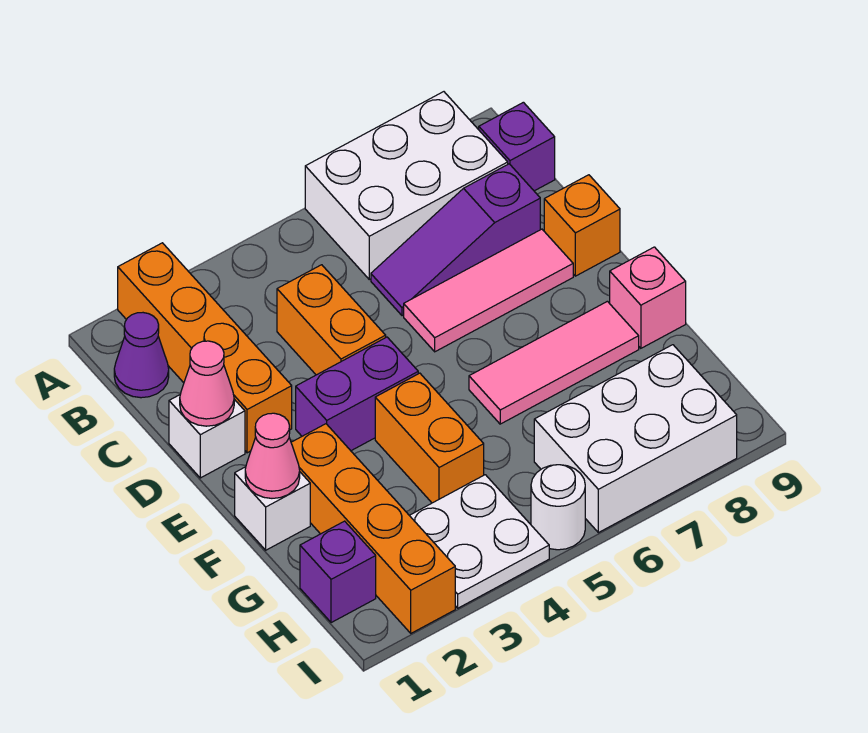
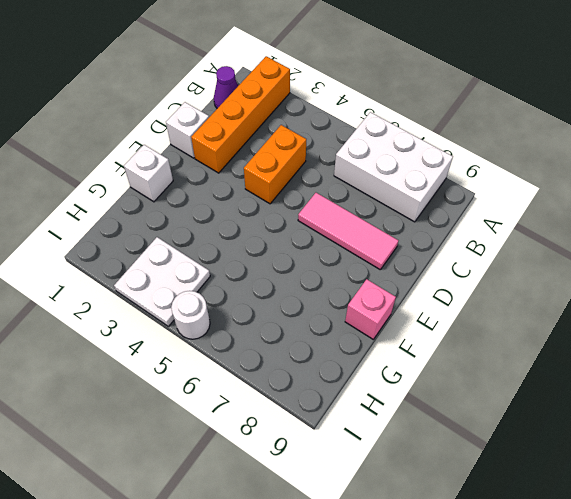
none -> purple brick B9 level 1
none -> purple slope C6:C8 level 1 top 8
none -> orange brick D9 level 1

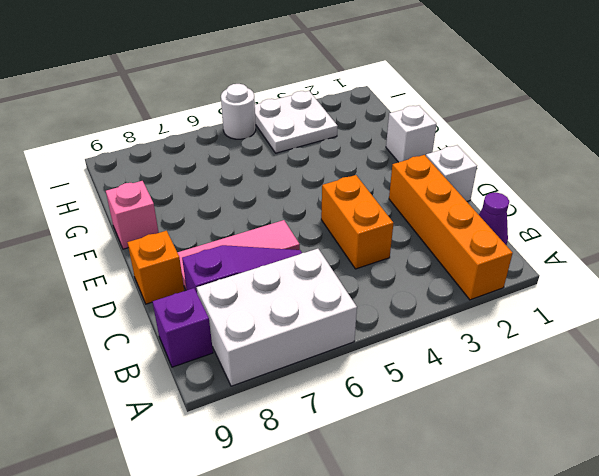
none -> purple brick E3:E4 level 1
none -> orange brick F2:I2 level 1
none -> orange brick F4:G4 level 1

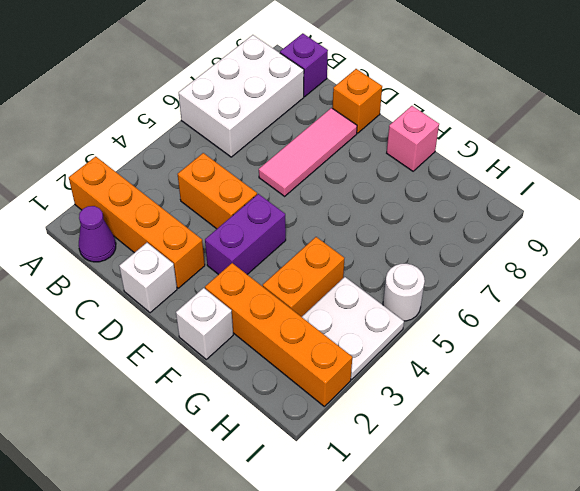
orange brick G3:G4 level 1 -> orange brick F4:G4 level 1
none -> purple slope C6:C8 level 1 top 8
none -> pink tile F6:F8 level 1
none -> purple brick H1 level 1

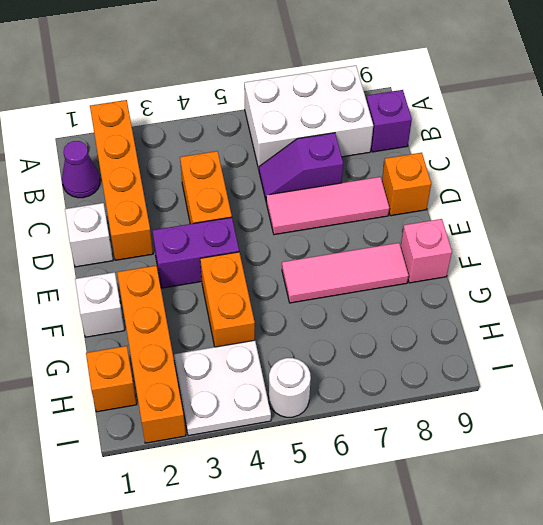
purple slope C6:C7 level 1 top 7 -> purple slope C6:C8 level 1 top 8
orange brick H1 level 1 -> purple brick H1 level 1
none -> white brick H6:I8 level 1
none -> pink cone D1 level 2
none -> pink cone F1 level 2

